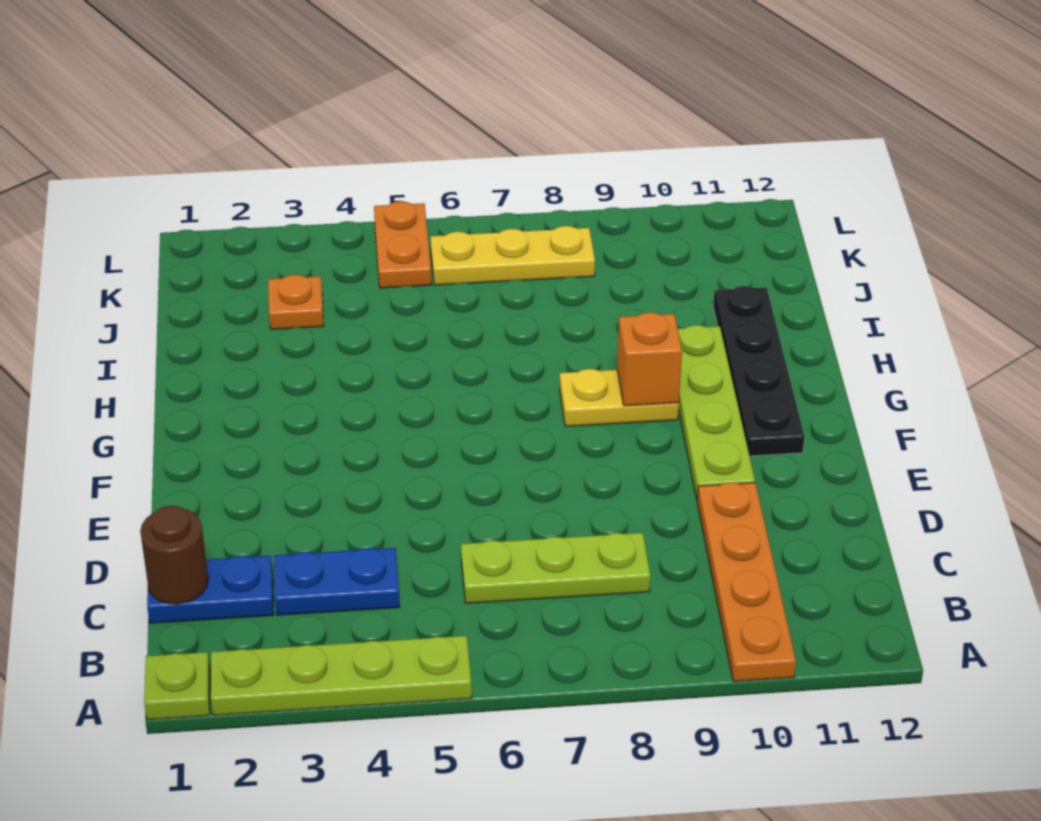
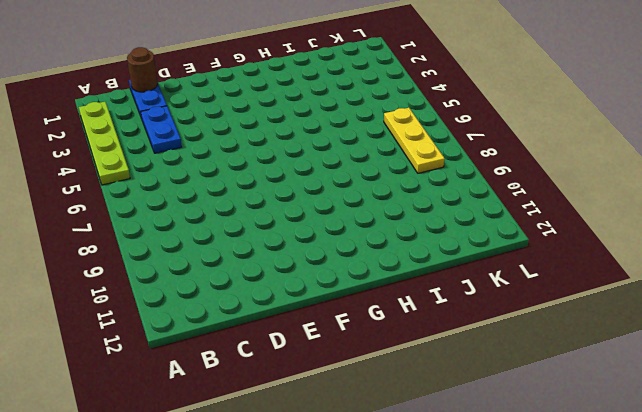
none -> lime plate A1 level 1
none -> orange plate A10:D10 level 1
none -> lime plate C6:C8 level 1

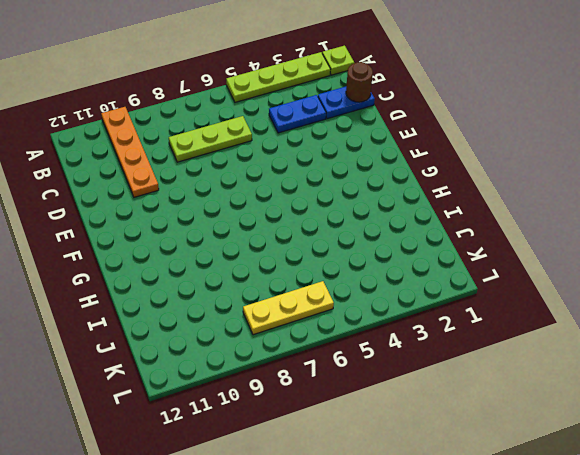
none -> lime plate E10:H10 level 1
none -> black plate F11:I11 level 1
none -> yellow plate G8:G9 level 1

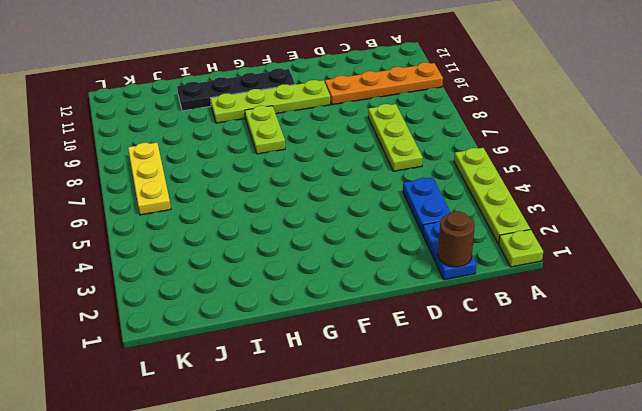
lime plate G8:G9 level 1 -> yellow plate G8:G9 level 1
none -> orange plate J3 level 1
none -> orange plate K5:L5 level 1
none -> orange brick G9 level 2

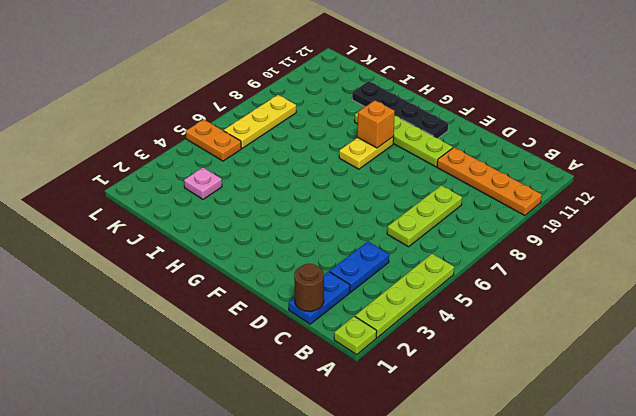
pink plate J3 level 1 -> orange plate J3 level 1

